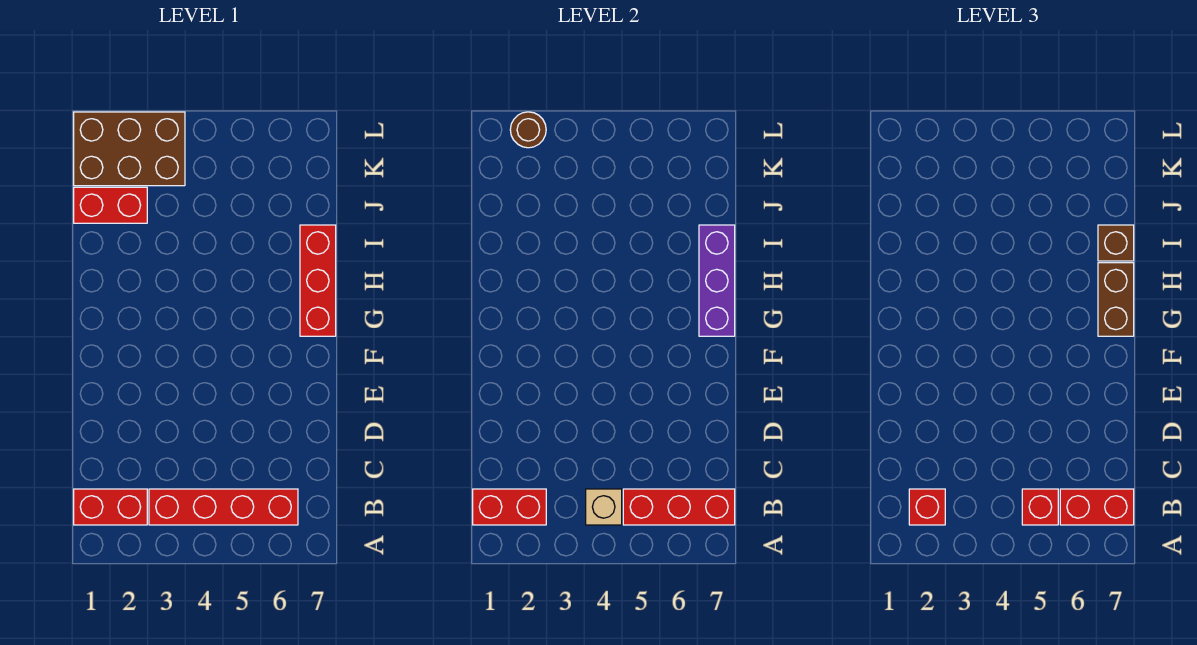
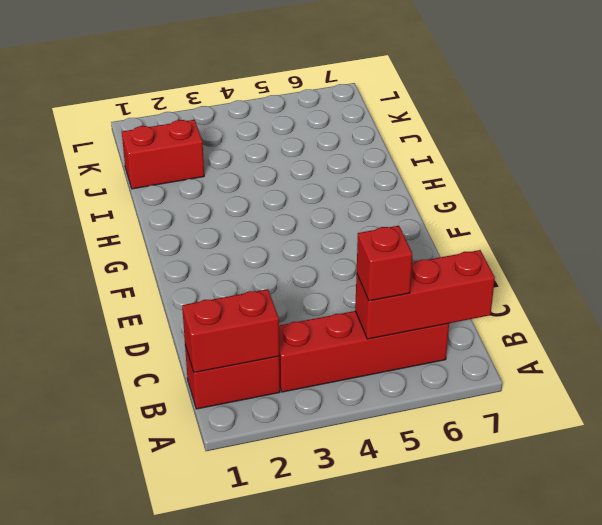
none -> red brick G7:I7 level 1
none -> brown brick K1:L3 level 1
none -> tan brick B4 level 2

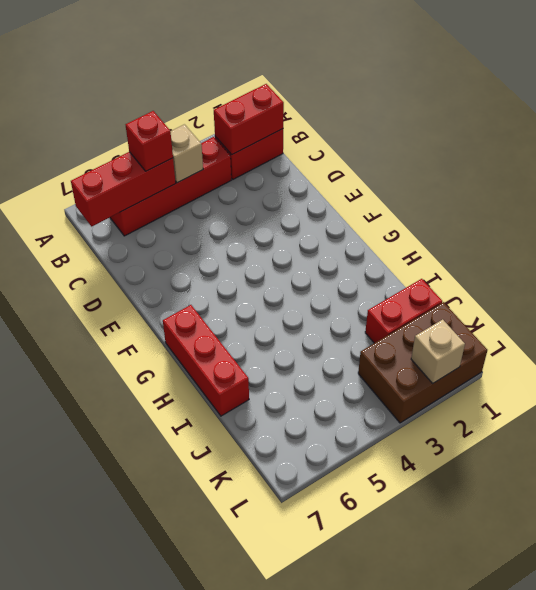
tan brick L2 level 2 -> brown round brick L2 level 2
none -> purple brick G7:I7 level 2
none -> red brick B2 level 3
none -> red brick B6:B7 level 3

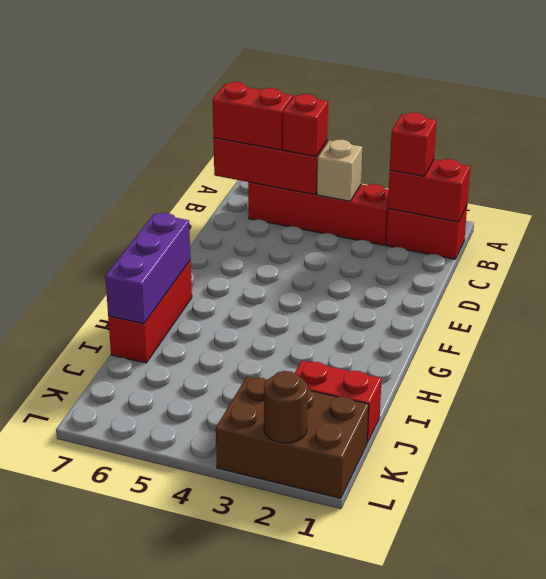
none -> brown brick G7:H7 level 3
none -> brown brick I7 level 3

